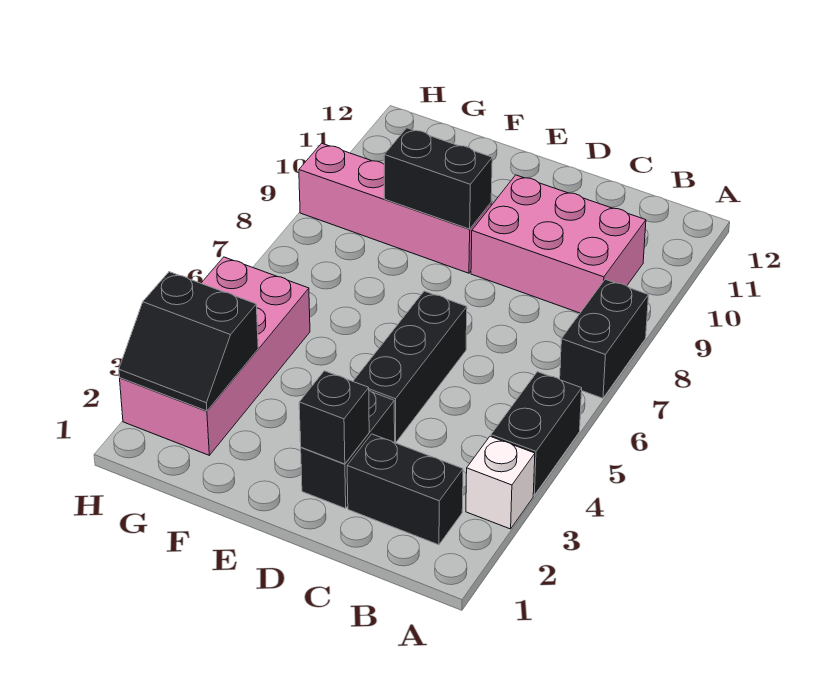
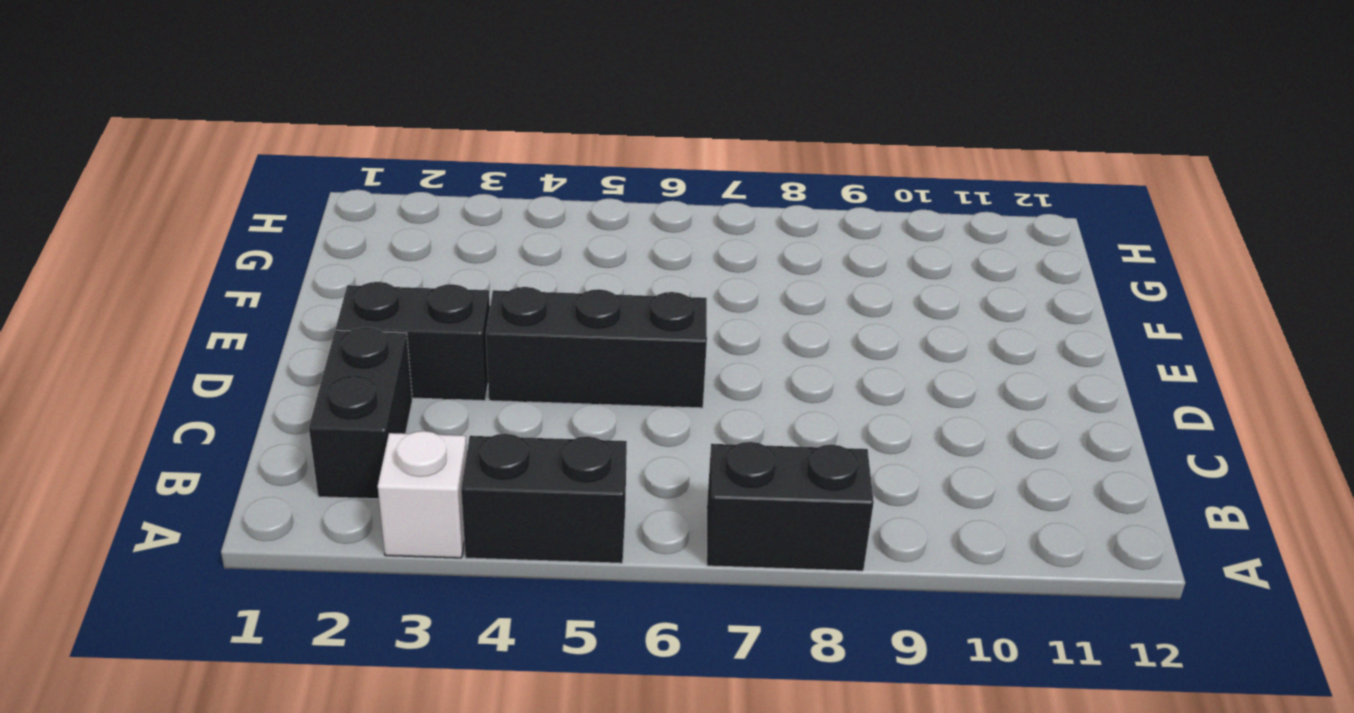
none -> pink brick B9:D10 level 1
none -> pink brick E9:H9 level 1
none -> pink brick G2:H5 level 1

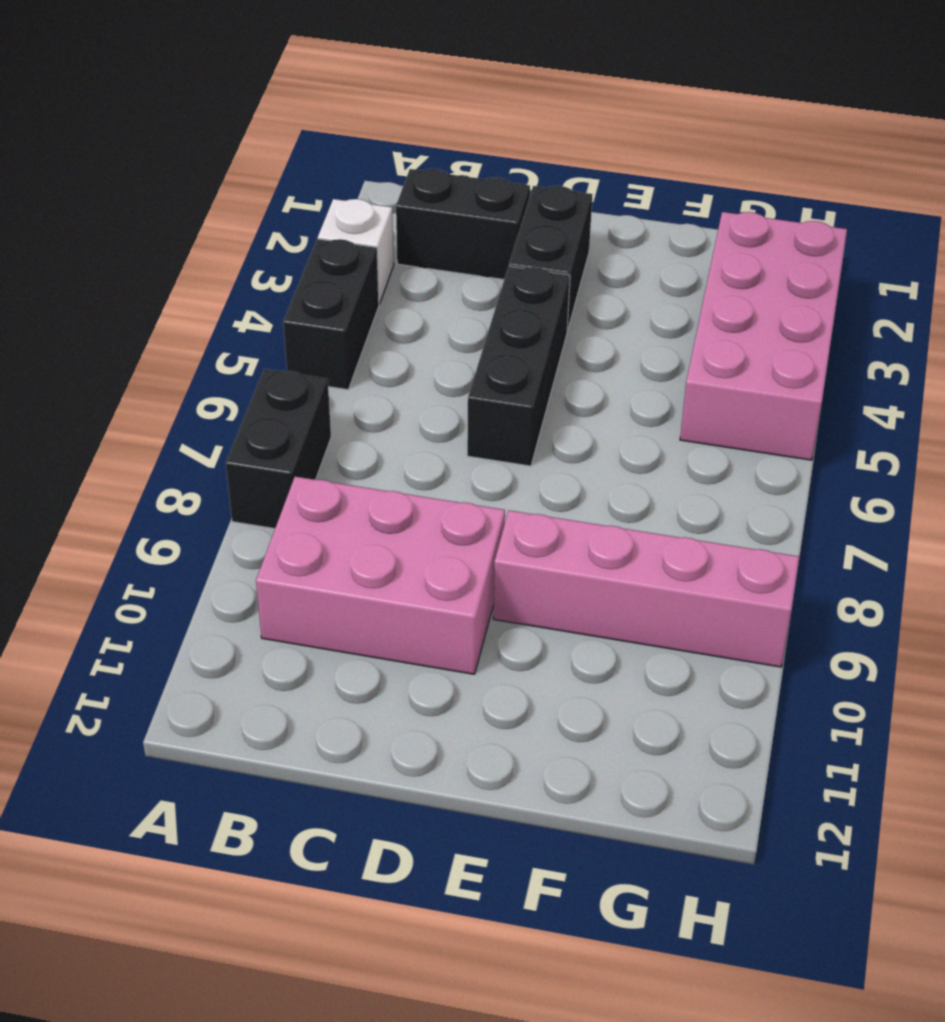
none -> black brick D2 level 2
none -> black brick E9:F9 level 2
none -> black slope G2:H3 level 2 top 3

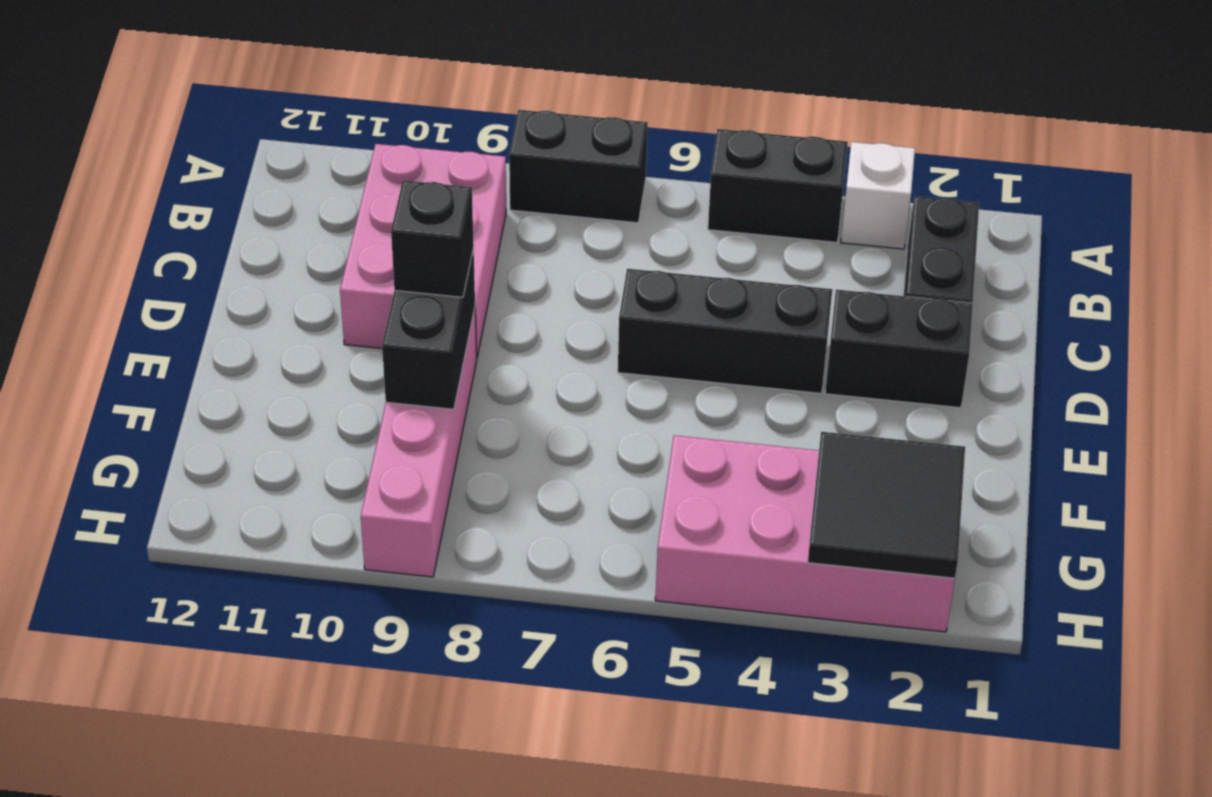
black brick E9 level 3 -> black brick D2 level 2
black tile G2:H3 level 2 -> black slope G2:H3 level 2 top 3

